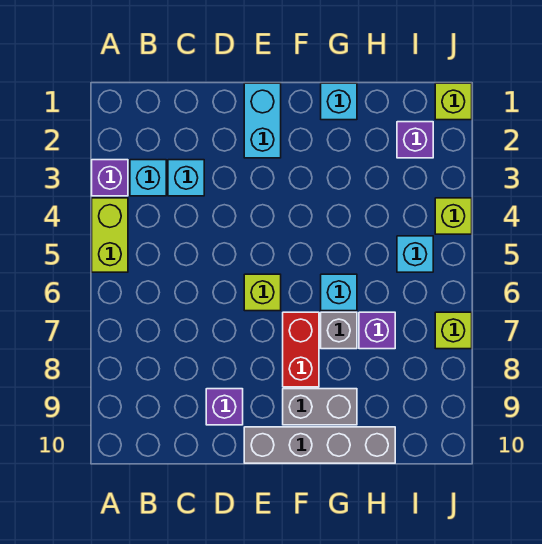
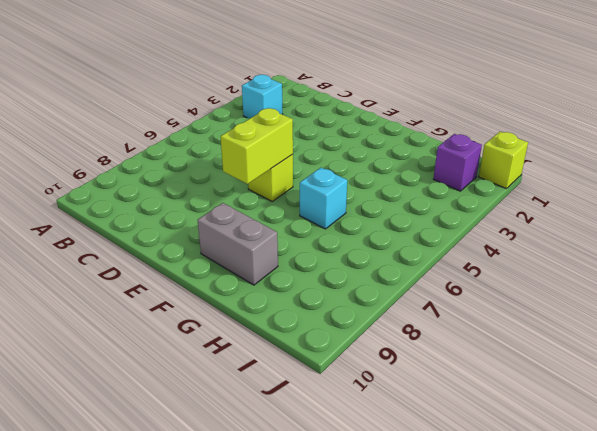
lime brick E6:E7 level 2 -> lime brick A4:A5 level 1
none -> purple brick A3 level 1
none -> cyan brick C3 level 1
none -> purple brick D9 level 1

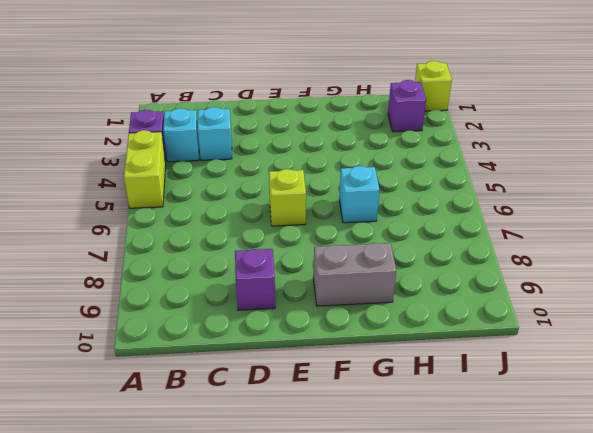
none -> cyan brick E1:E2 level 1
none -> grey brick E10:H10 level 1
none -> red brick F7:F8 level 1

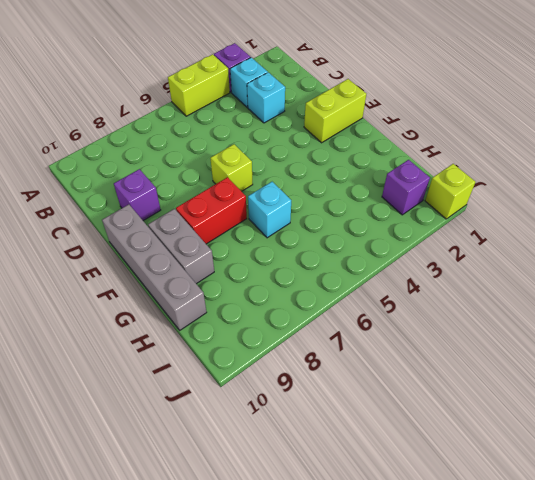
lime brick E1:E2 level 1 -> cyan brick E1:E2 level 1
none -> cyan brick G1 level 1
none -> grey brick G7 level 1
none -> purple brick H7 level 1

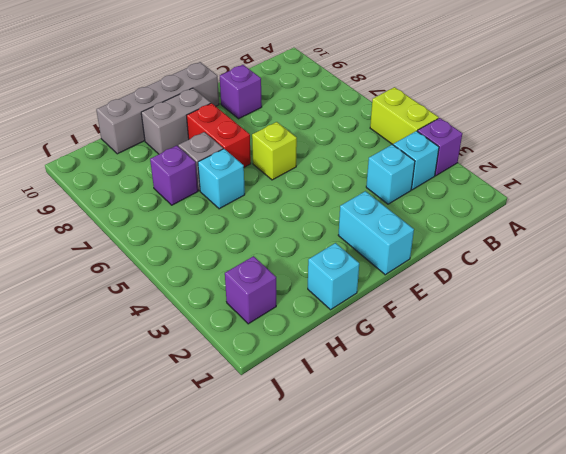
none -> cyan brick I5 level 1
none -> lime brick J1 level 1
none -> lime brick J4 level 1

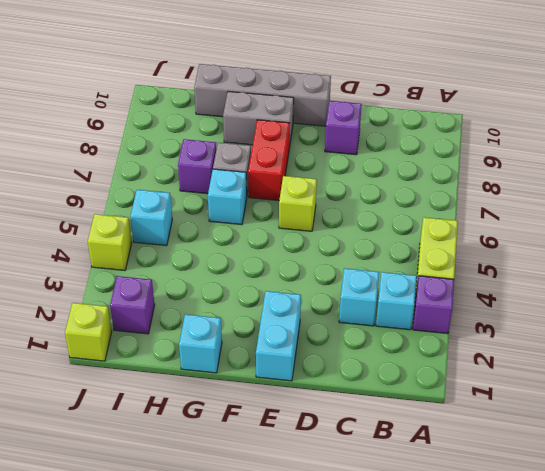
none -> lime brick J7 level 1

